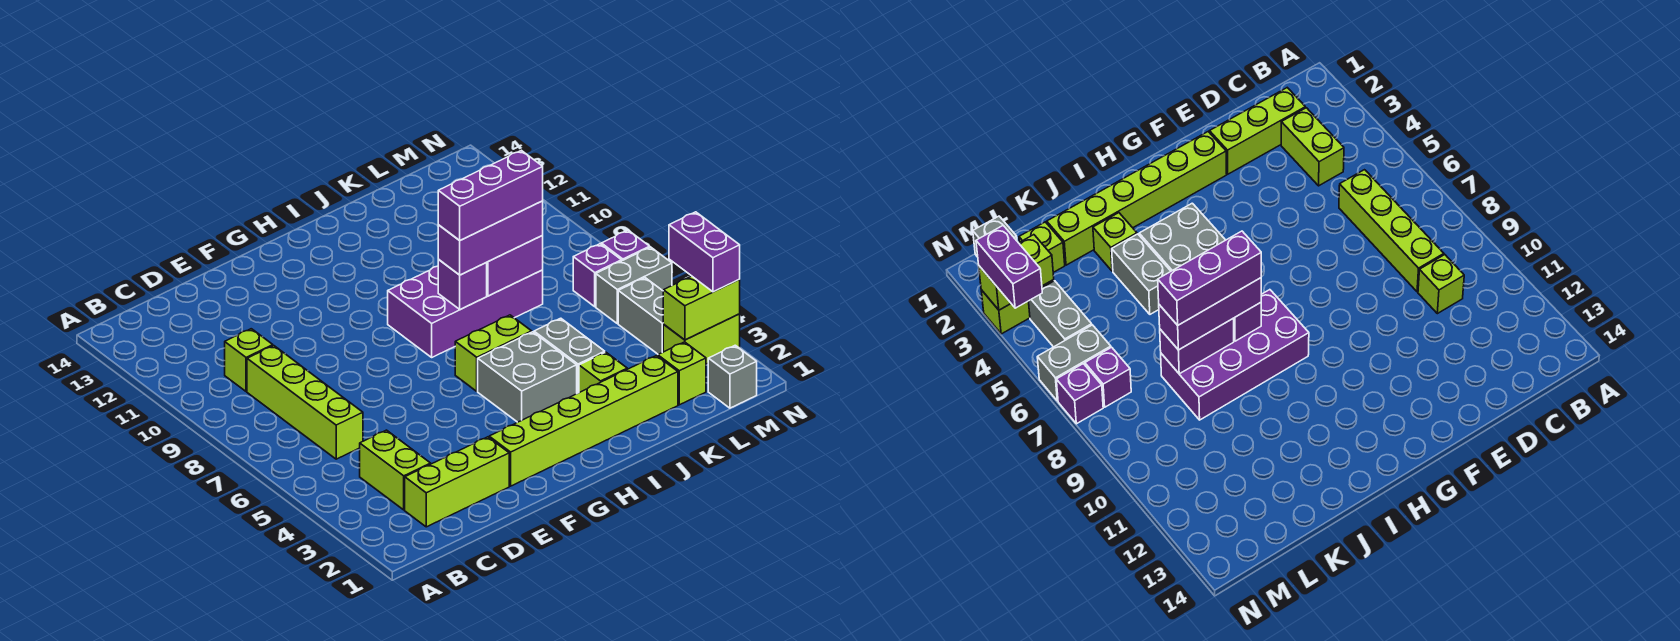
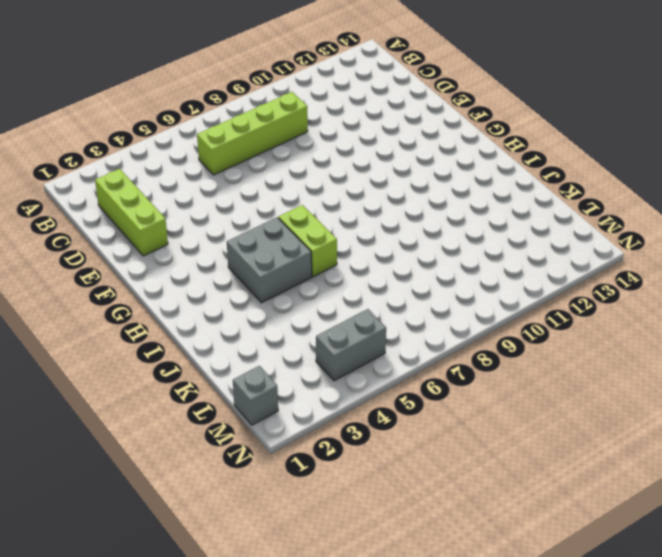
none -> lime brick C3:C4 level 1
none -> lime brick C10 level 1
none -> lime brick F2:K2 level 1

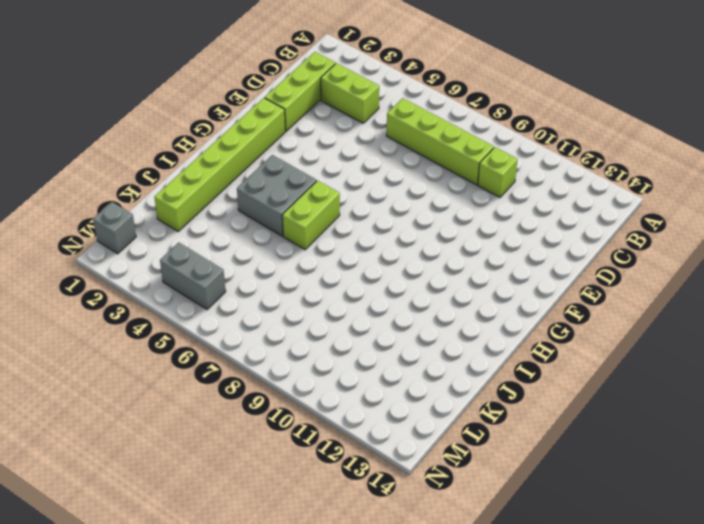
none -> purple brick H8:K9 level 1
none -> lime brick J3 level 1
none -> grey brick J4:J5 level 1

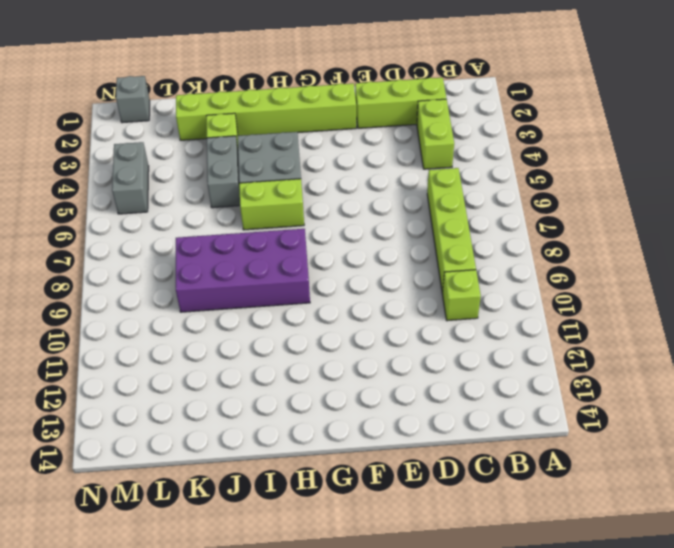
none -> lime brick L2 level 1
none -> lime brick M3:N3 level 1
none -> grey brick M6:N6 level 1

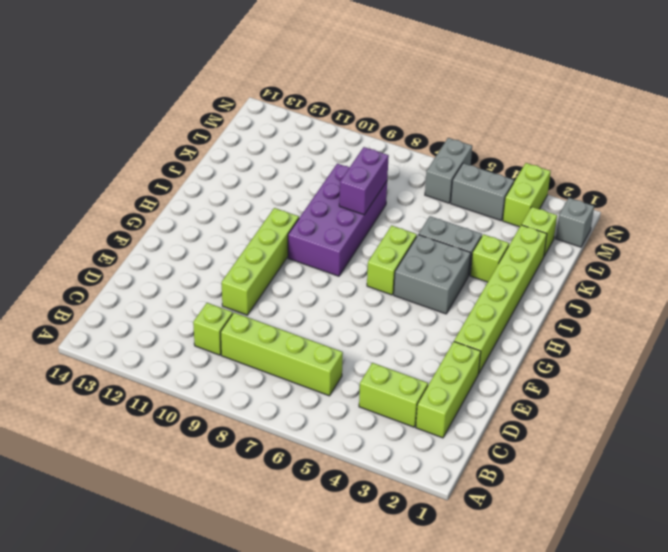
lime brick E10:H10 level 1 -> none
none -> purple brick M7 level 1
none -> purple brick N7 level 1
none -> purple brick I8 level 2

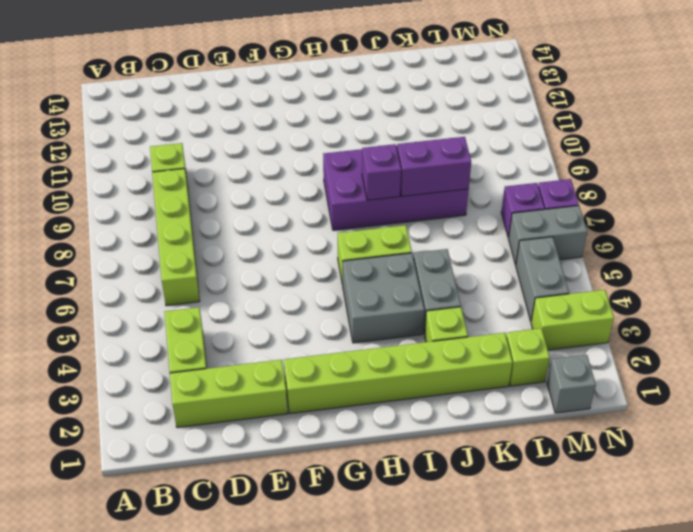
none -> lime brick M3:N3 level 2
none -> purple brick I8:K8 level 3
none -> purple brick N3:N4 level 3

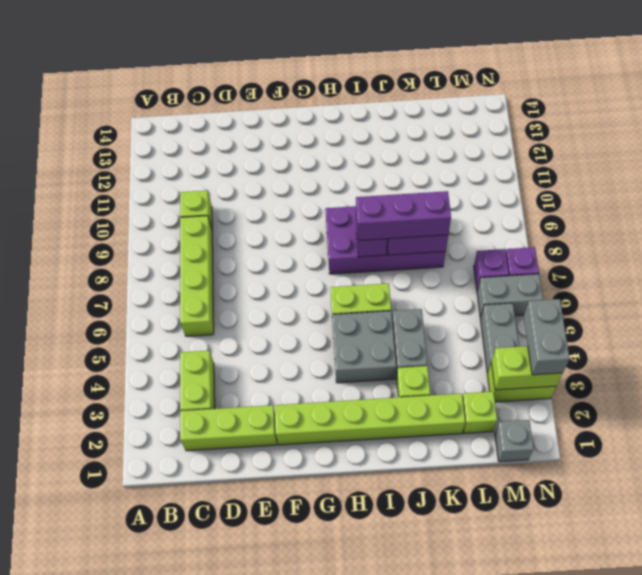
grey brick N3:N4 level 3 -> purple brick N3:N4 level 3
none -> purple brick I8:K8 level 4

